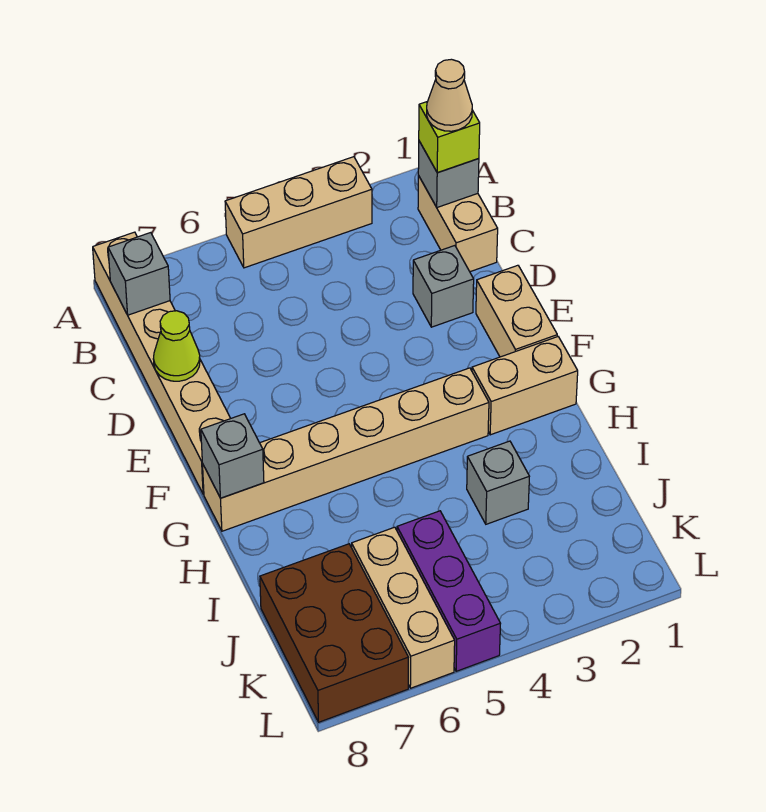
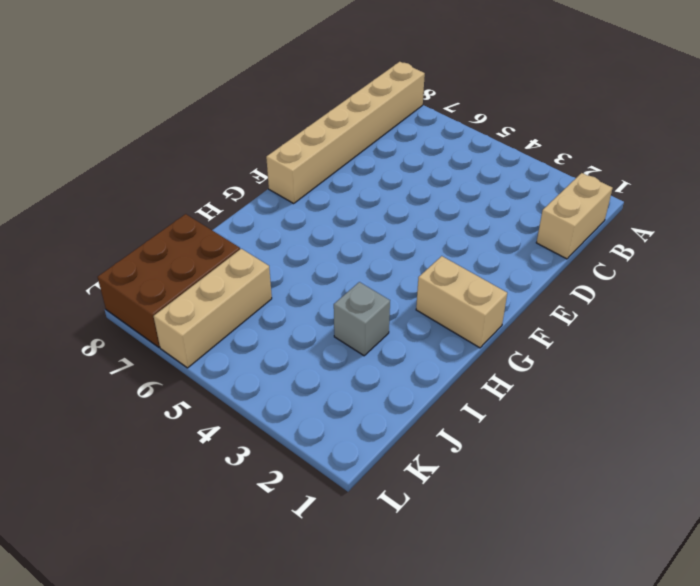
none -> tan brick A3:A5 level 1
none -> grey brick D2 level 1
none -> tan brick E1:F1 level 1

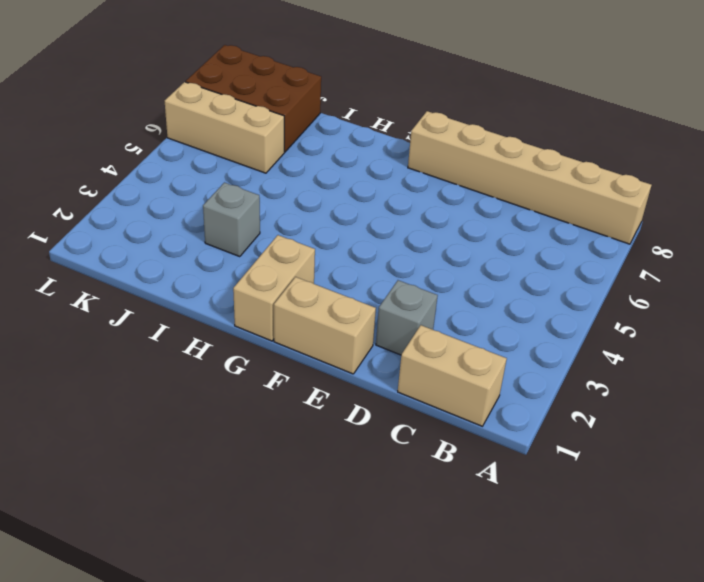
none -> tan brick A3:A5 level 1
none -> tan brick G3:G8 level 1
none -> purple brick J5:L5 level 1

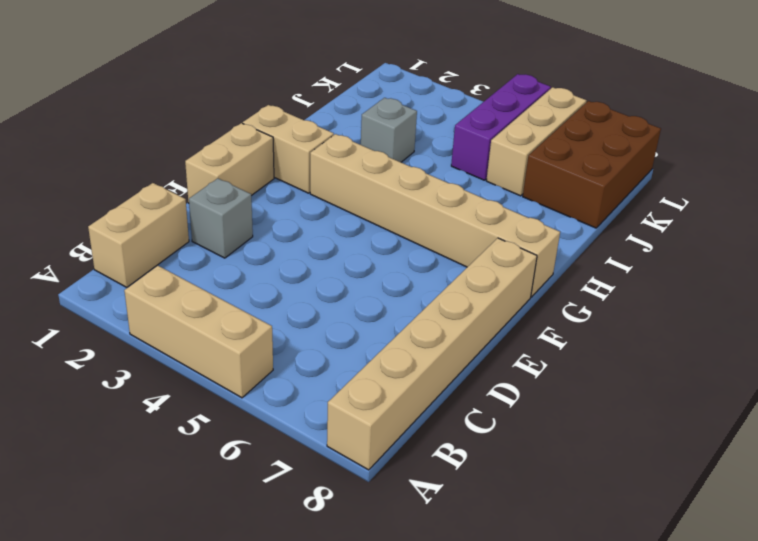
none -> grey brick B1 level 2
none -> grey brick B8 level 2
none -> lime cone D8 level 2

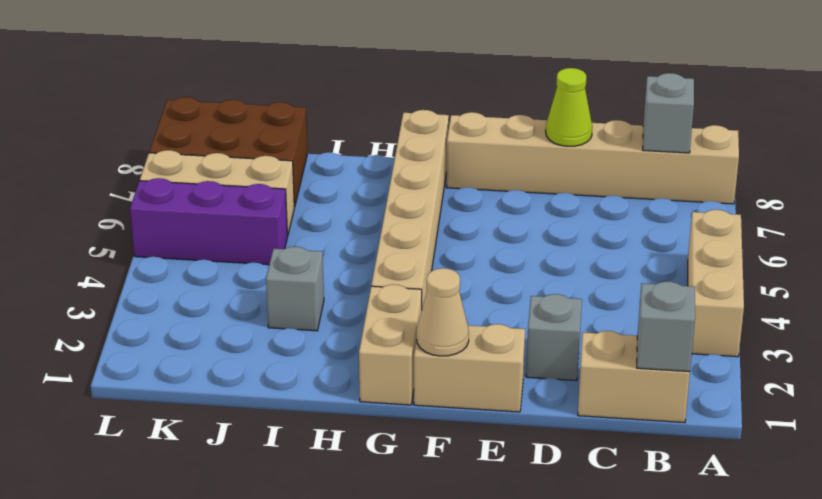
tan cone F1 level 2 -> tan cone B1 level 4
none -> grey brick G8 level 2
none -> lime brick B1 level 3

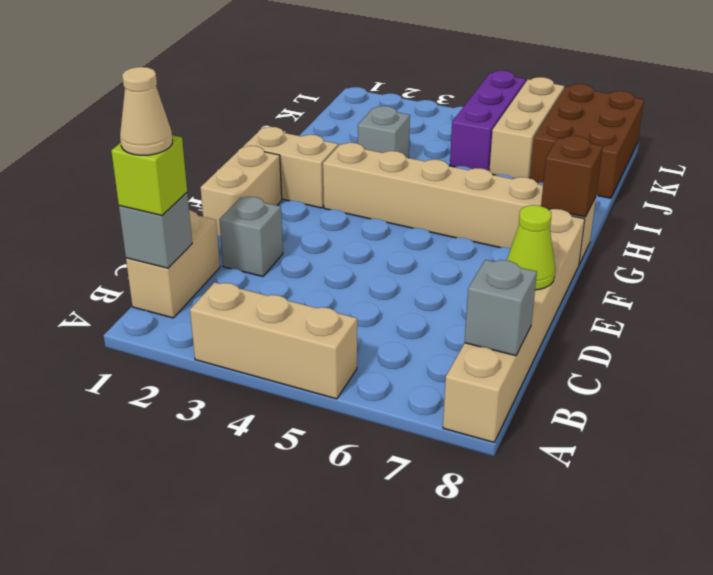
brown brick G8 level 2 -> grey brick G8 level 2

